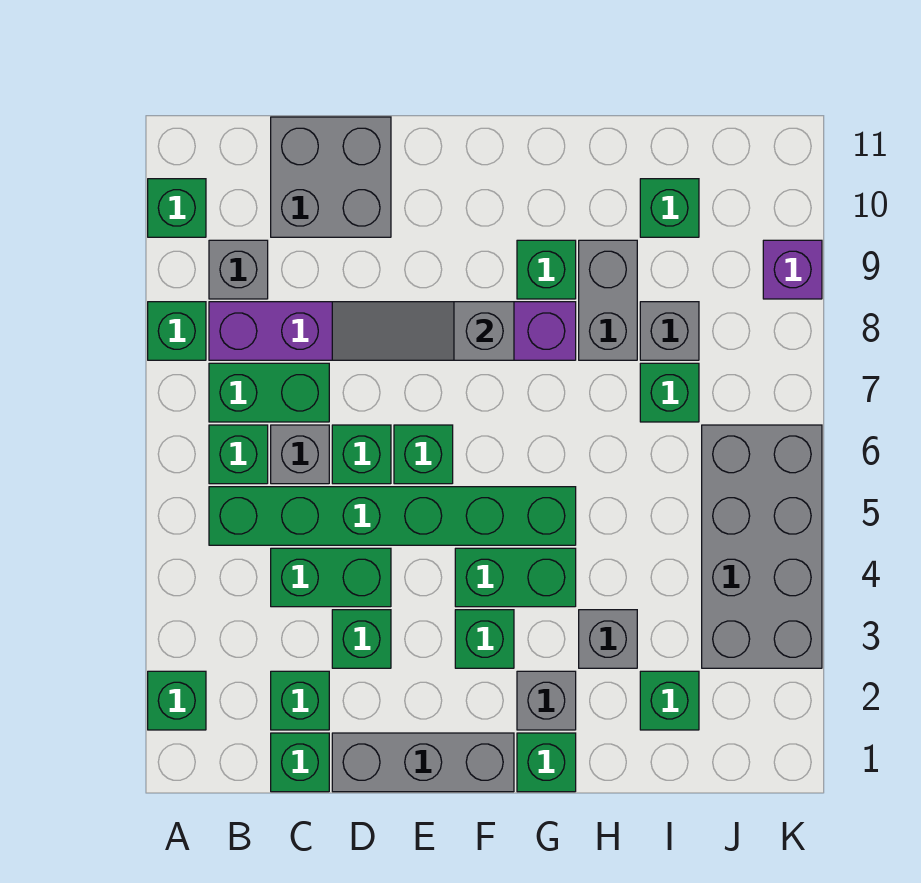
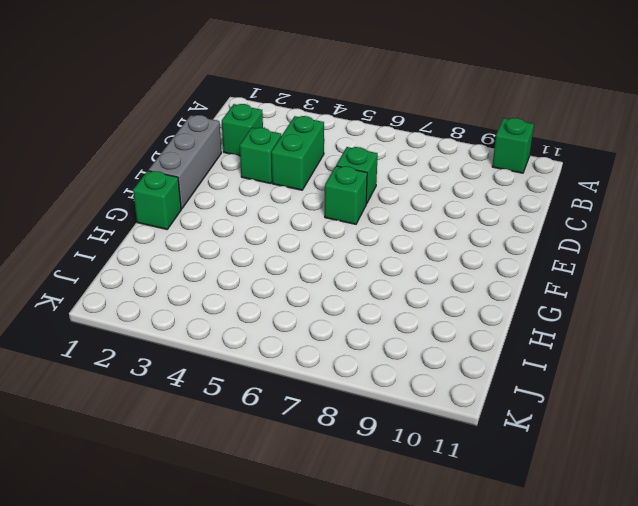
none -> green brick A2 level 1
none -> green brick A8 level 1
none -> green brick B5:G5 level 1
none -> green brick B6 level 1

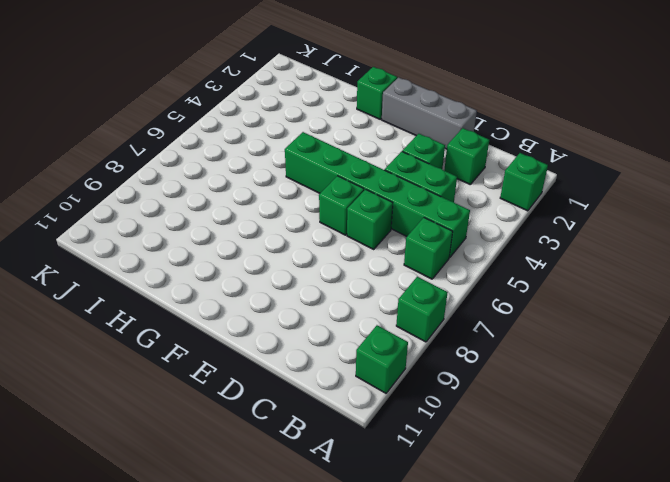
none -> green brick B7:C7 level 1
none -> purple brick B8:G8 level 1
none -> grey brick B9 level 1
none -> green brick C1 level 1

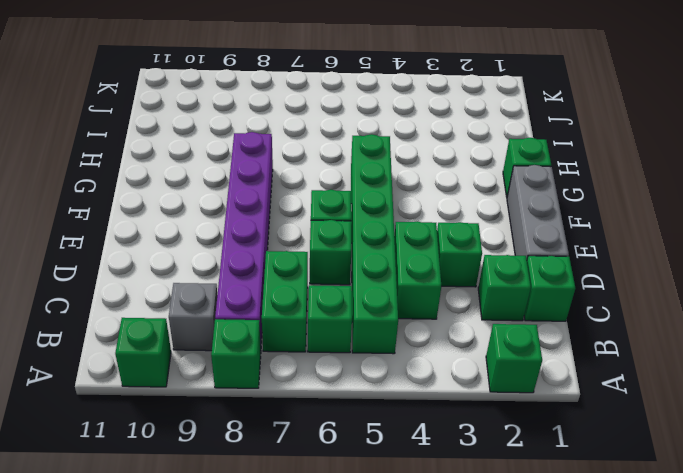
none -> grey brick C6 level 1
none -> grey brick C10:D11 level 1
none -> green brick F3 level 1
none -> green brick F4:G4 level 1

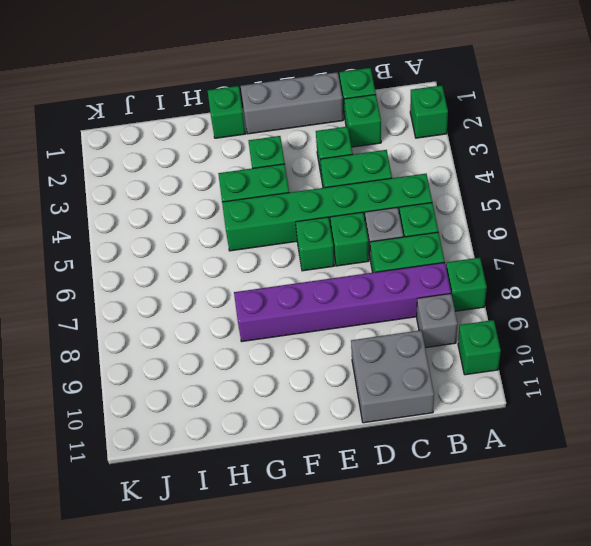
none -> grey brick G2 level 1
none -> green brick G9 level 1
none -> grey brick H3 level 1
none -> grey brick H8:H9 level 1

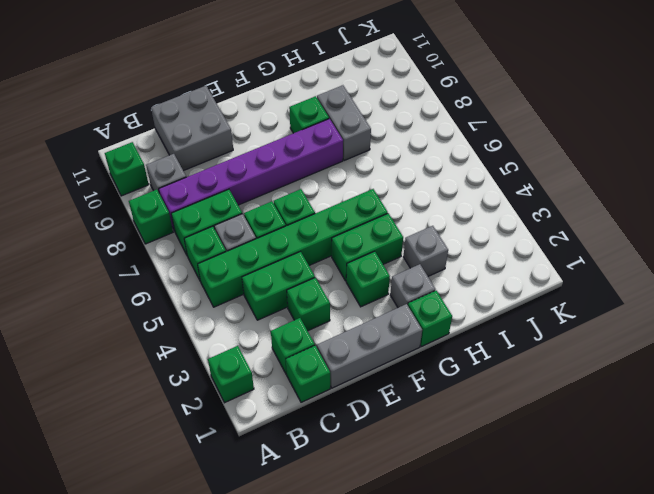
none -> green brick I2 level 1
none -> green brick I7 level 1
none -> grey brick I8 level 1
none -> green brick I10 level 1

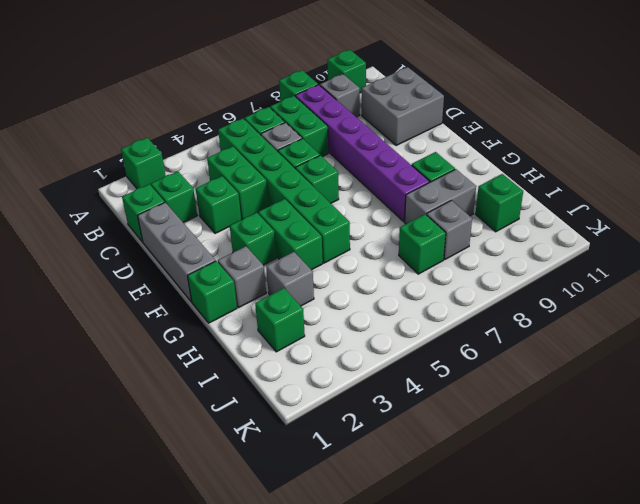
none -> grey brick J3:K6 level 1
none -> purple brick K9 level 1
none -> grey slope D8:F8 level 2 top F

